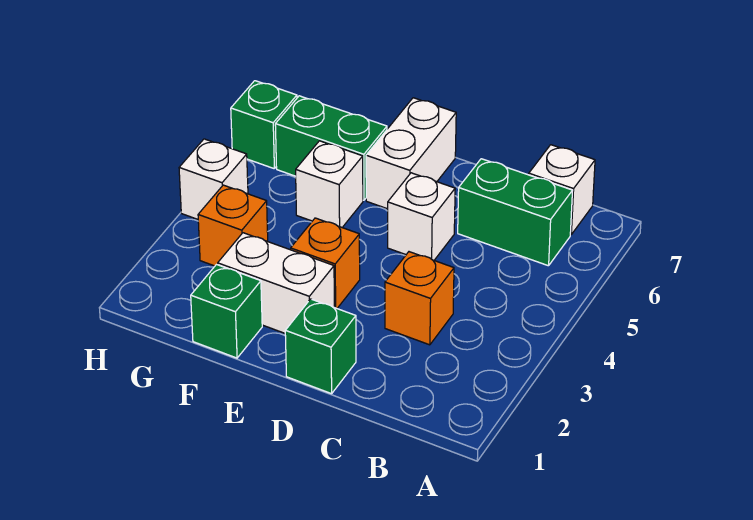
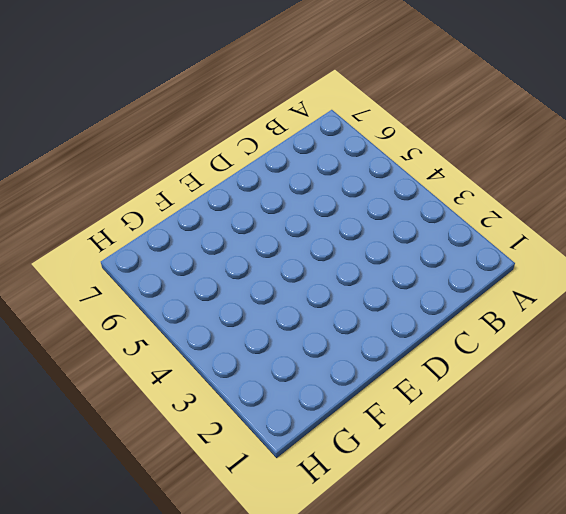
none -> green brick B6:C6 level 1
none -> white brick B7 level 1
none -> orange brick C3 level 1

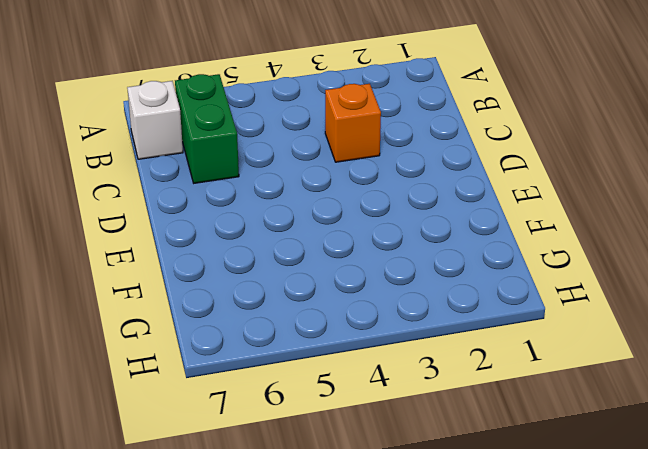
none -> green brick D1 level 1
none -> white brick D5 level 1
none -> white brick E2:F2 level 1

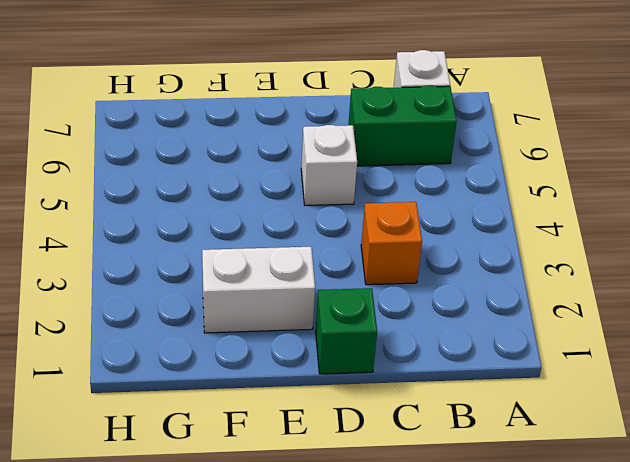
none -> orange brick E3 level 1
none -> white brick E6:E7 level 1
none -> green brick F1 level 1

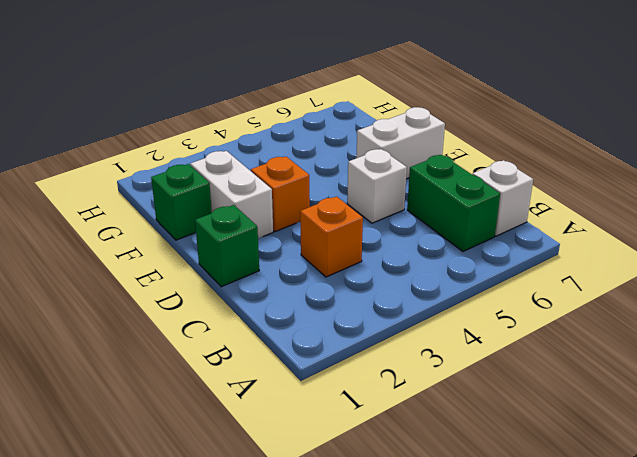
none -> white brick F5 level 1
none -> green brick F6:G6 level 1
none -> orange brick G3 level 1

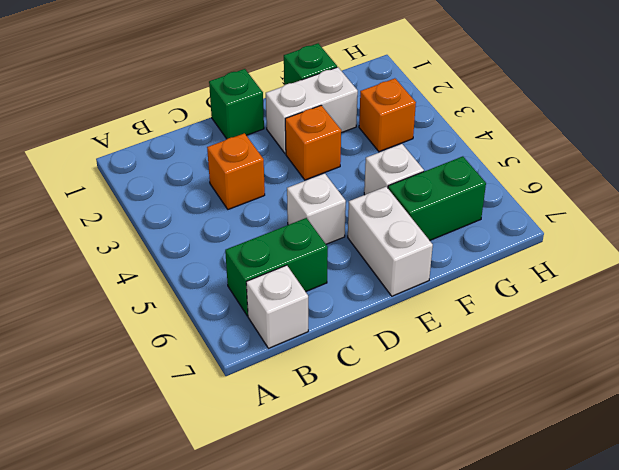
none -> white brick H4 level 1
none -> green brick H6 level 1

